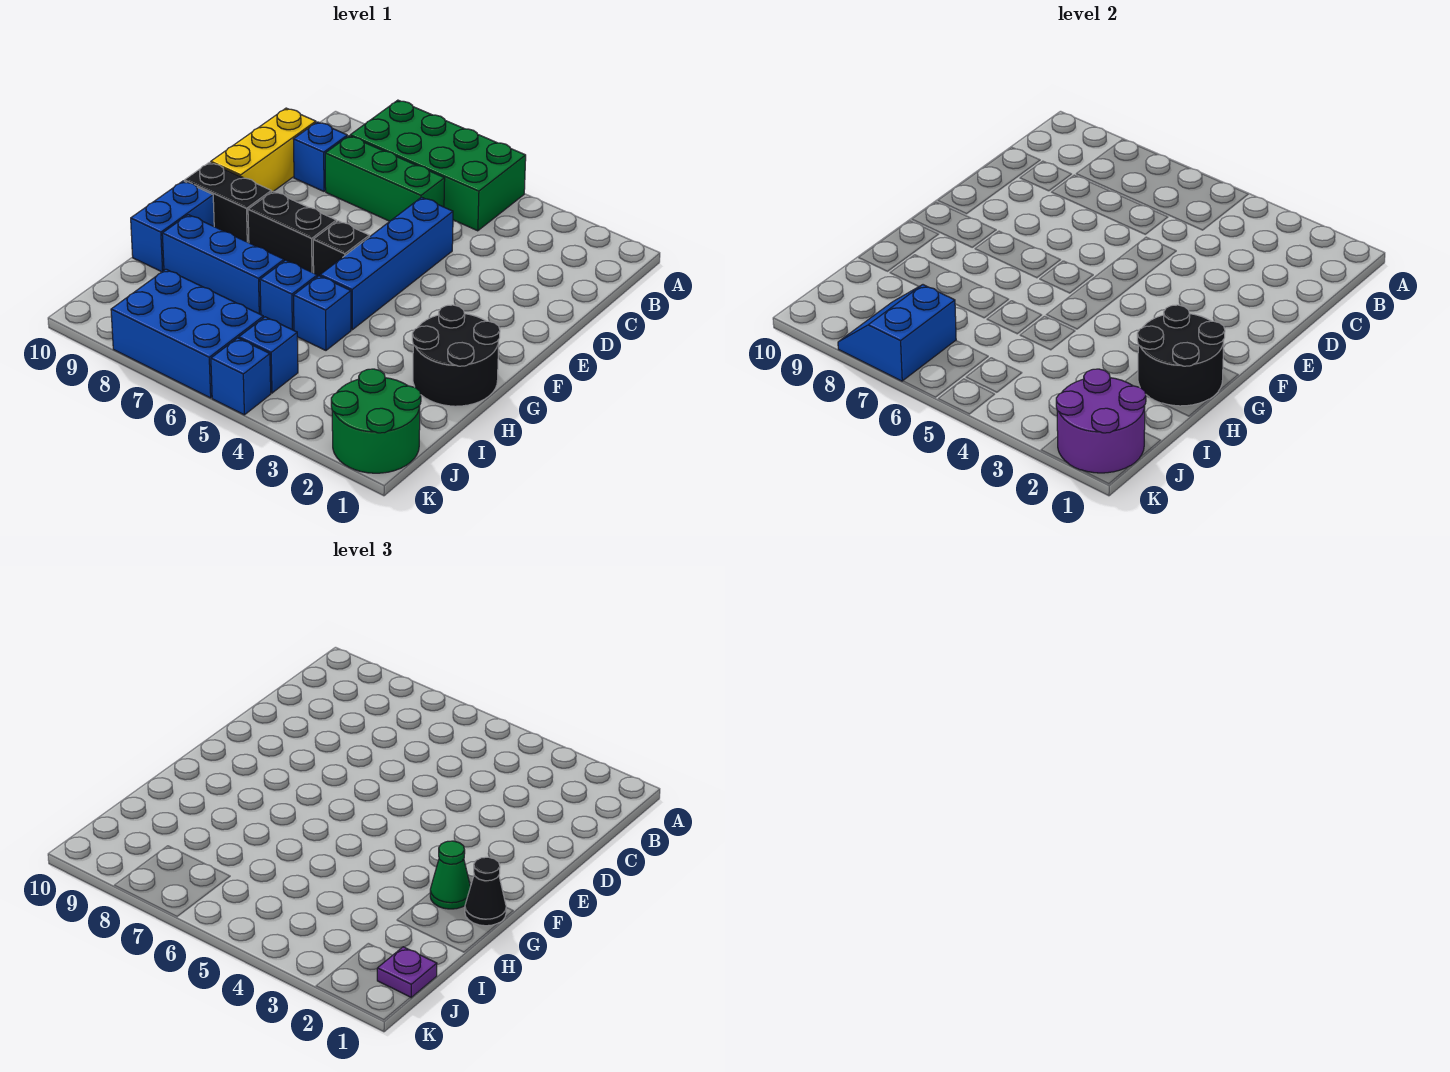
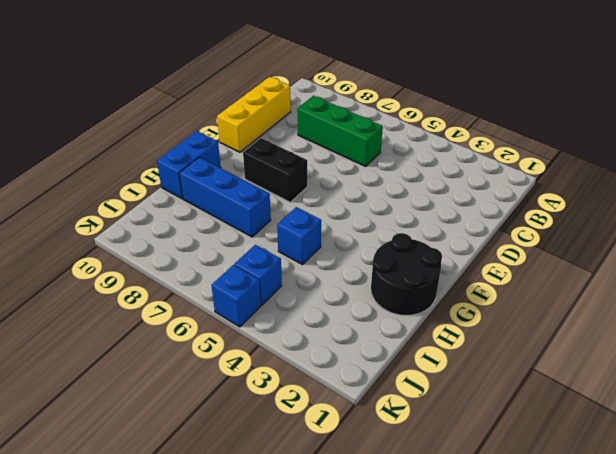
none -> green brick A5:B8 level 1
none -> blue brick C9 level 1
none -> blue brick D5:G5 level 1

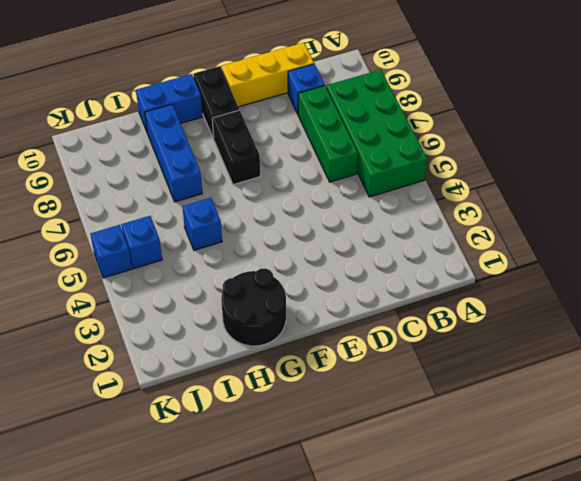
none -> blue brick D5:G5 level 1
none -> black brick F6 level 1
none -> blue brick H6 level 1

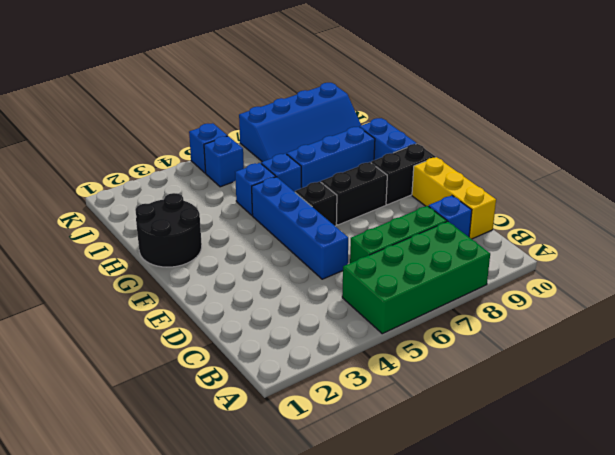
blue slope J7:K10 level 1 top K -> blue brick J6:K8 level 1
none -> green round brick J1:K2 level 1
none -> black round brick G1:H2 level 2
none -> purple round brick J1:K2 level 2

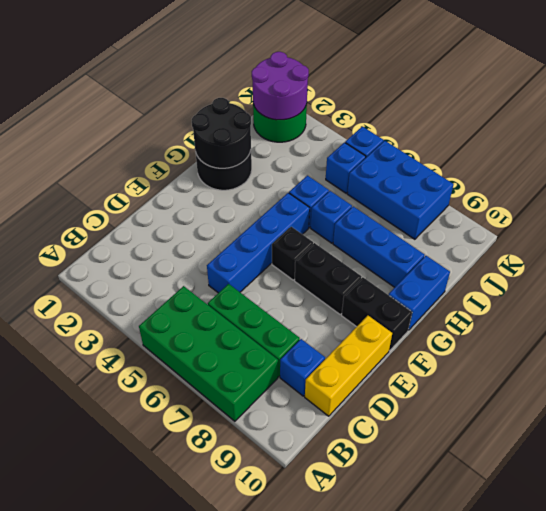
none -> blue slope J7:K8 level 2 top 7
none -> black cone G1 level 3
none -> green cone G2 level 3

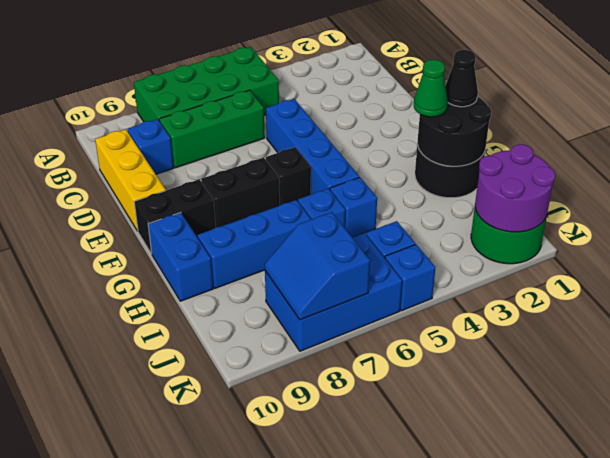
none -> purple plate J1 level 3

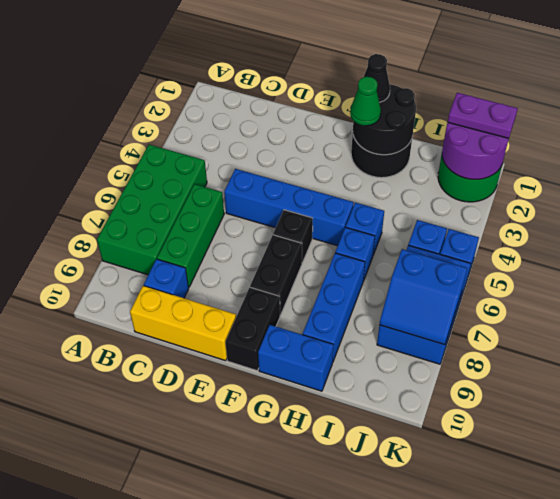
purple plate J1:K1 level 3 -> purple plate J1 level 3

